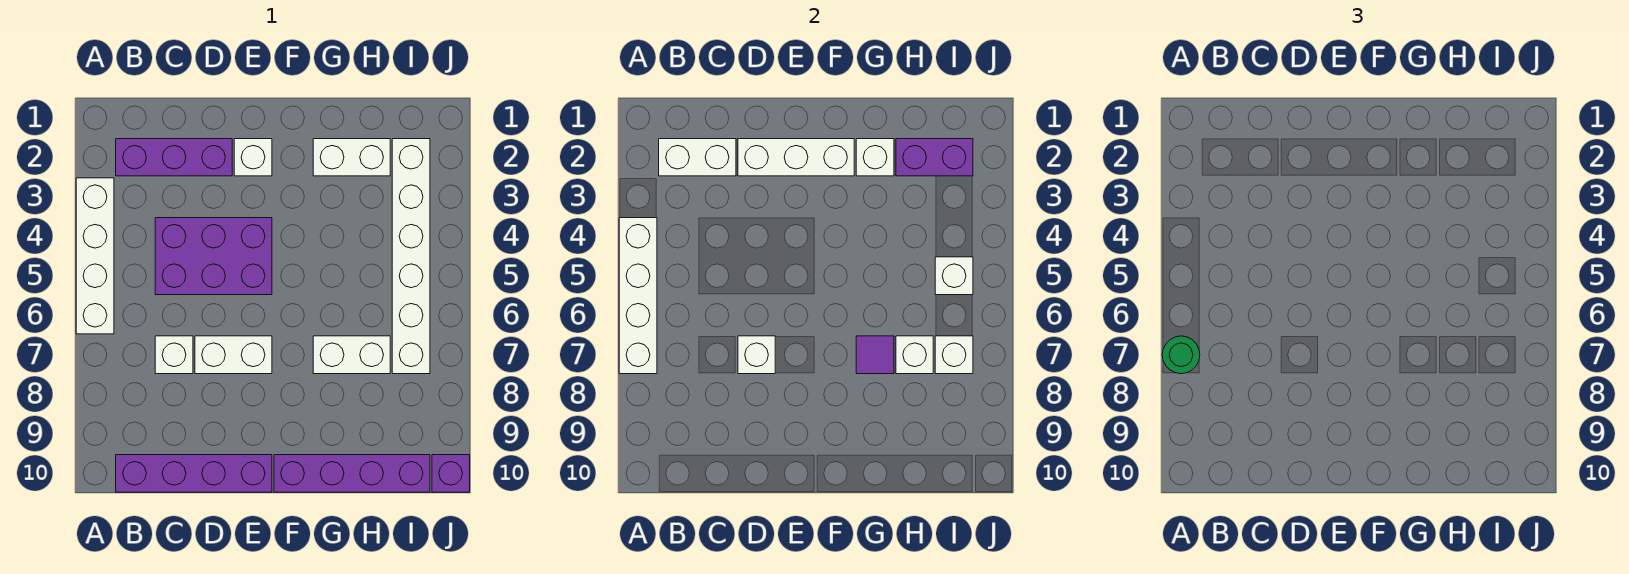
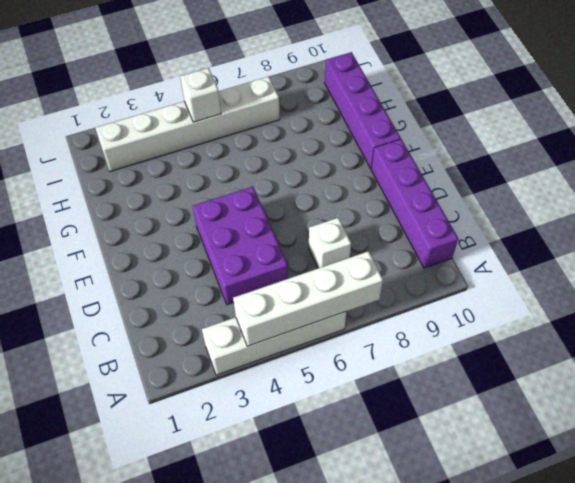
none -> purple brick B2:D2 level 1
none -> white brick D7:E7 level 1
none -> white brick E2 level 1

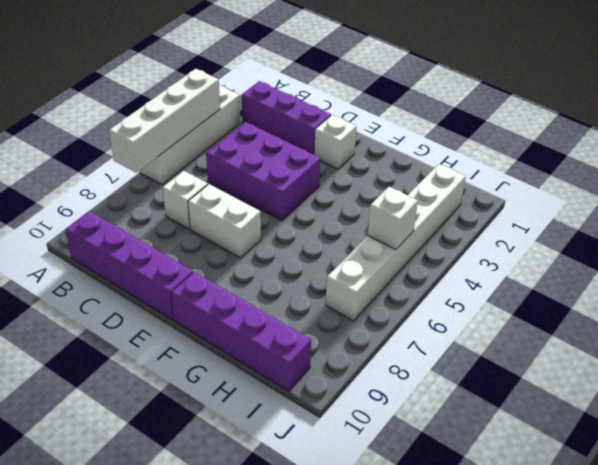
none -> white brick G2:H2 level 1
none -> white brick G7:H7 level 1
none -> purple brick J10 level 1

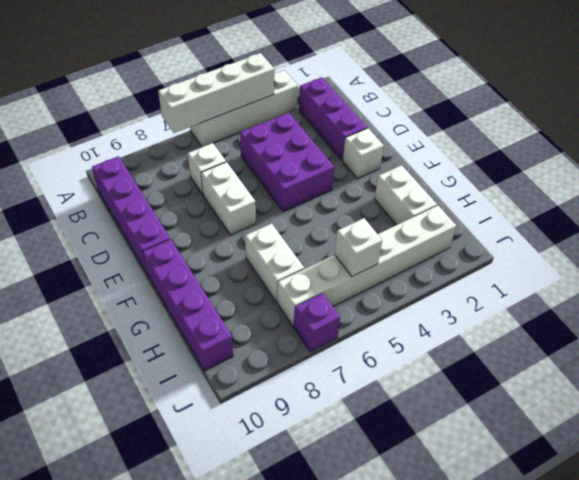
purple brick J7 level 1 -> purple brick J10 level 1
none -> white brick B2:C2 level 2
none -> white brick D2:F2 level 2
none -> white brick D7 level 2

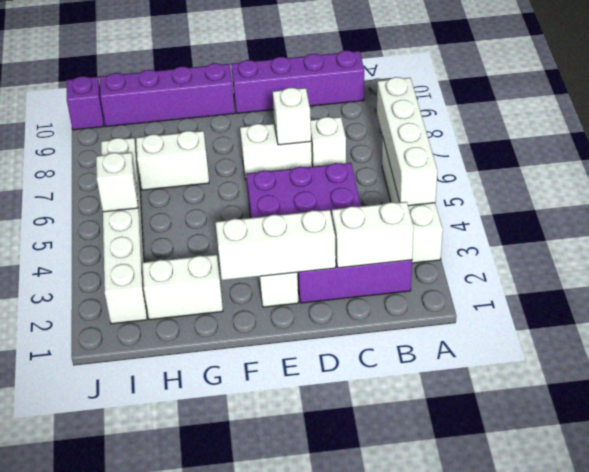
none -> white brick G2 level 2
none -> purple tile G7 level 2
none -> purple brick H2:I2 level 2

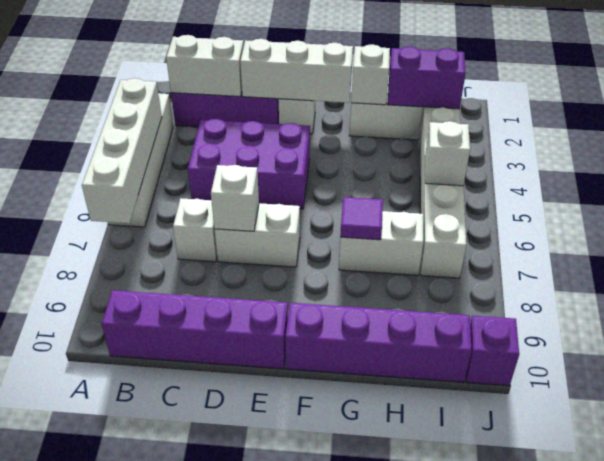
none -> white brick H7 level 2
none -> white brick I7 level 2
none -> green round brick A7 level 3

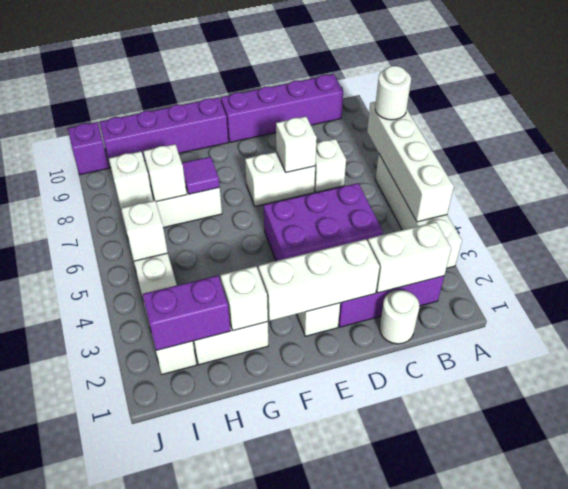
white round brick A7 level 3 -> green round brick A7 level 3
white round brick C1 level 1 -> none

